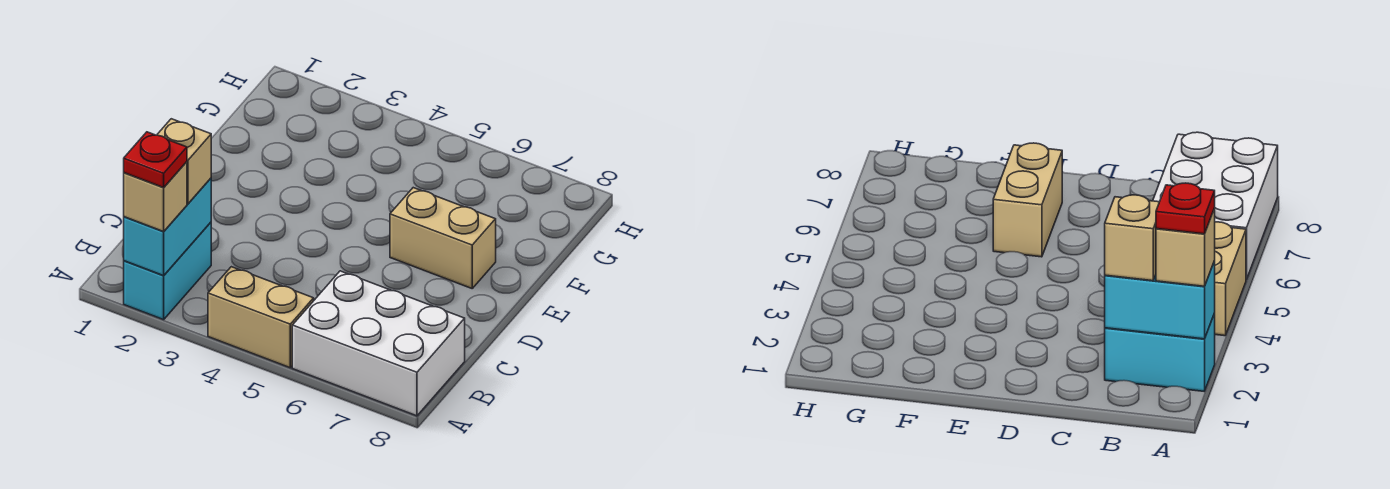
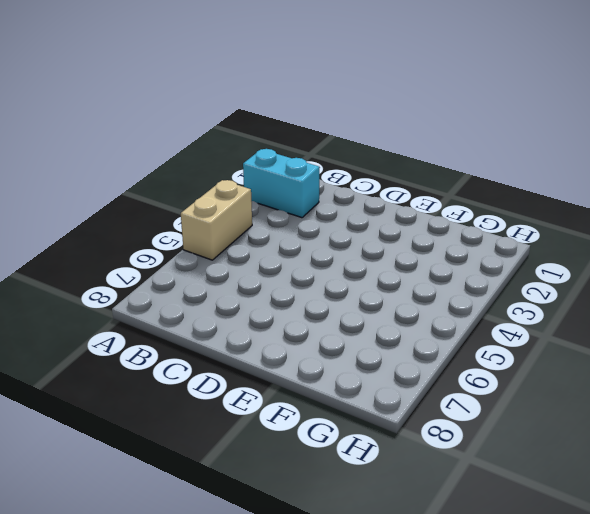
none -> white brick A6:B8 level 1
none -> tan brick E6:E7 level 1

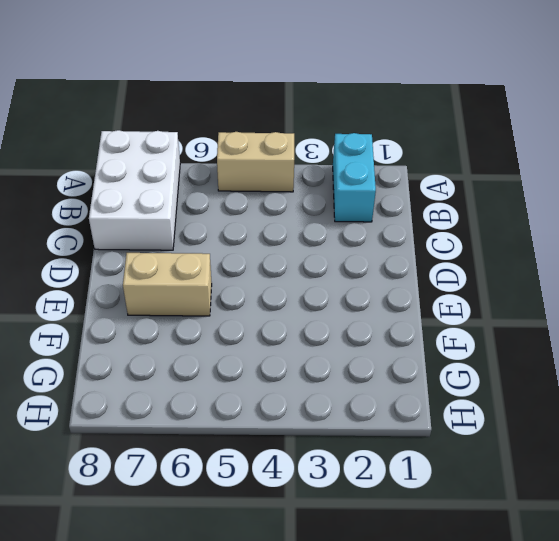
white brick A7:C8 level 1 -> white brick A6:B8 level 1
none -> cyan brick A2:B2 level 2
none -> tan brick A2 level 3

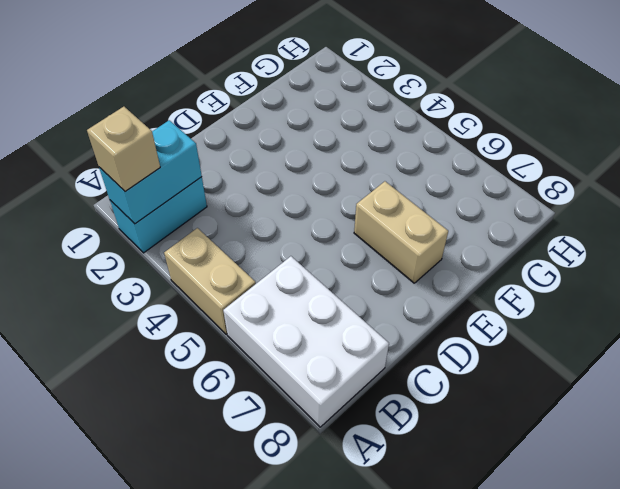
none -> tan brick B2 level 3
none -> red plate A2 level 4

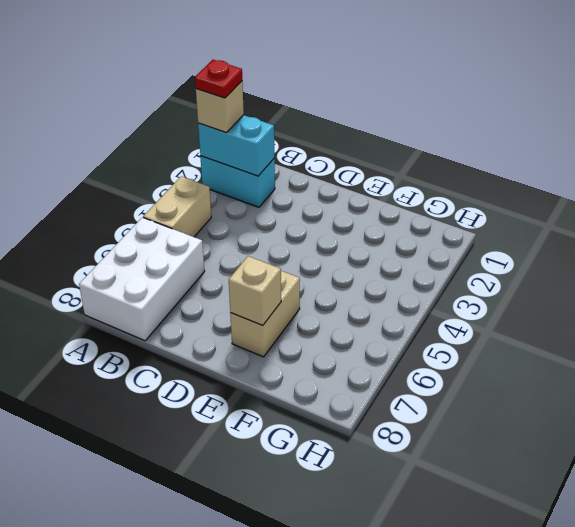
tan brick E7 level 2 -> tan brick B2 level 3

